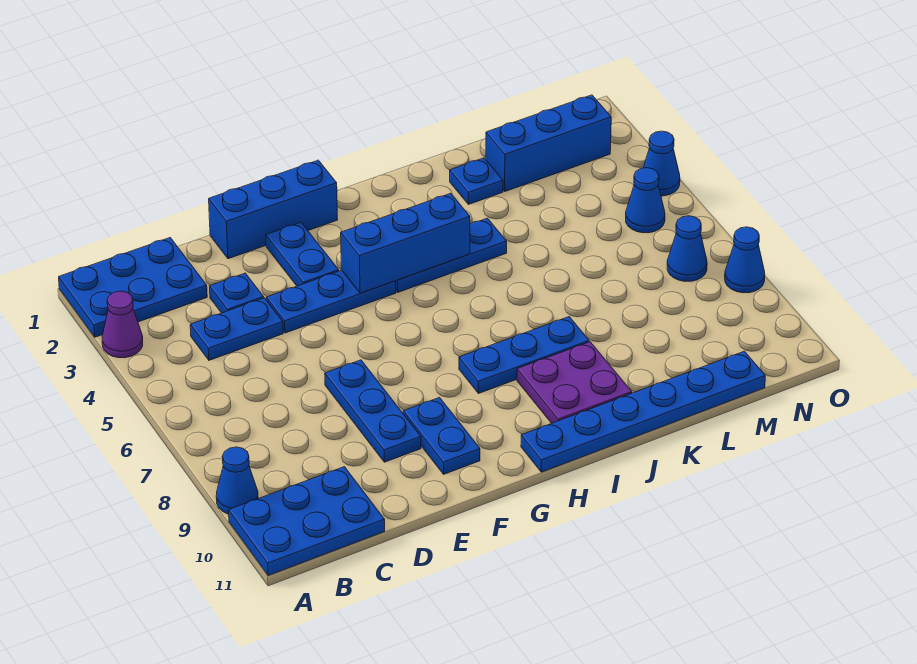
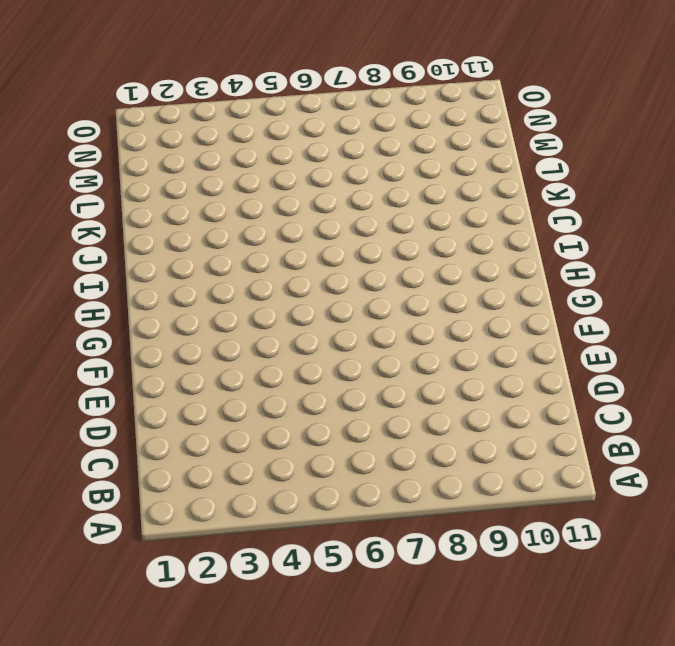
none -> blue plate A1:C2 level 1
none -> purple cone A3 level 1
none -> blue cone A9 level 1

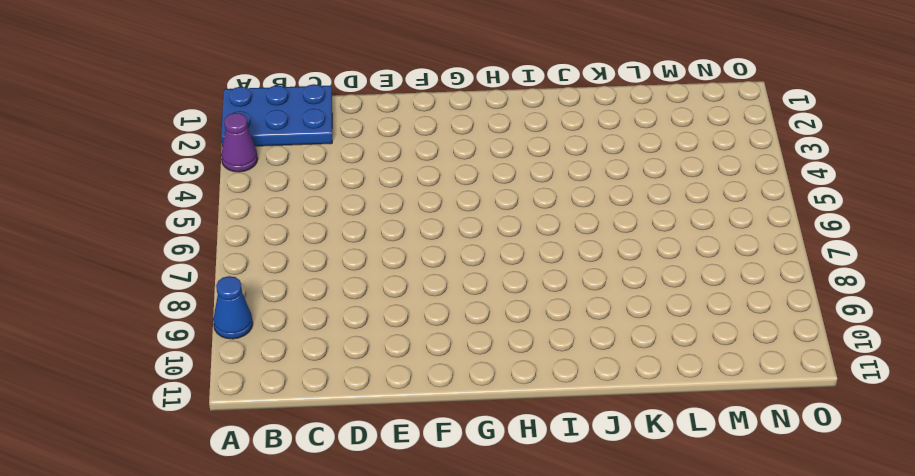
none -> blue plate A10:C11 level 1
none -> blue plate C4:D4 level 1
none -> blue plate D3 level 1

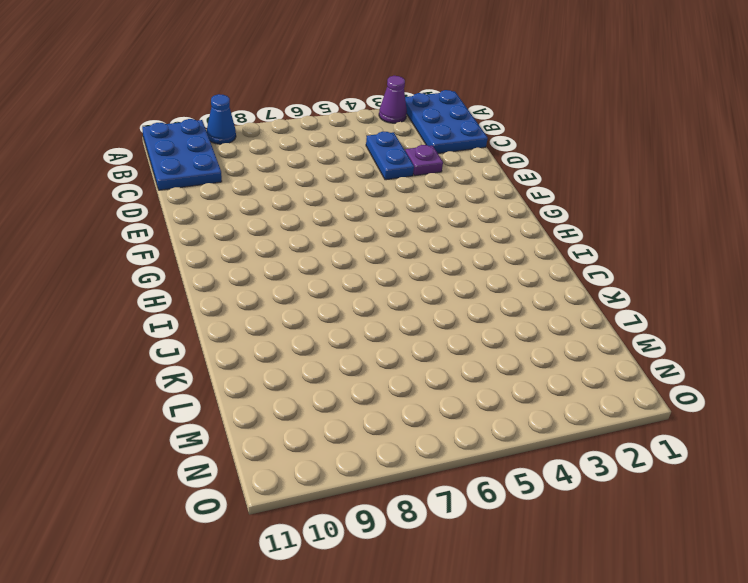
purple plate D3 level 1 -> blue plate D3 level 1
none -> blue brick E1:G1 level 1
none -> blue plate E4:G4 level 1
none -> blue plate E7:E9 level 1

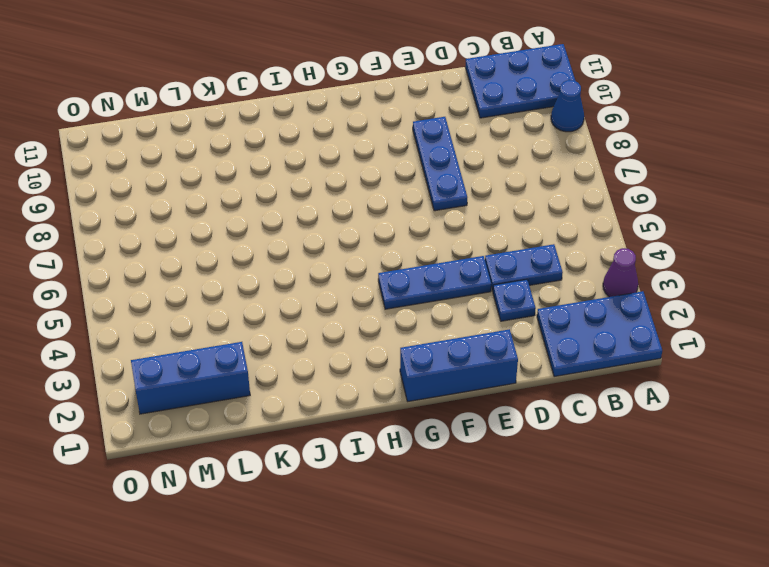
none -> blue plate F2:F3 level 1
none -> blue plate F9:F10 level 1
none -> blue plate H4:J4 level 1

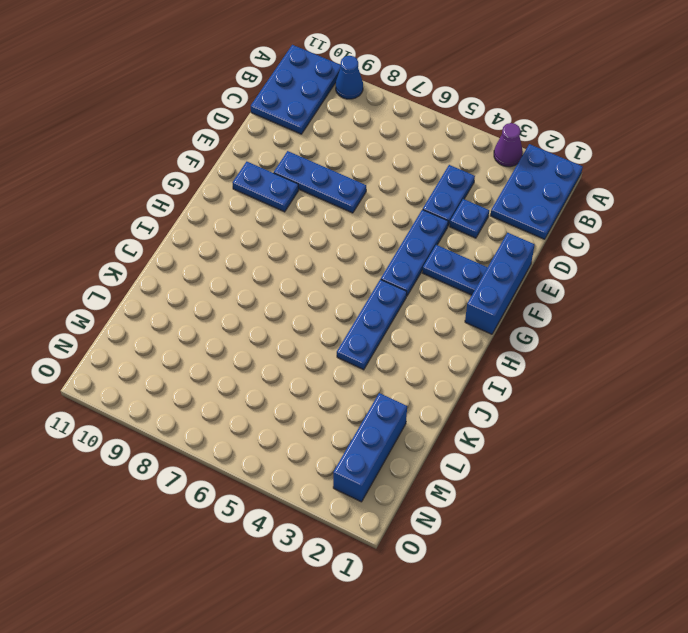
none -> blue plate H8:J8 level 1
none -> blue plate H11:M11 level 1
none -> purple plate I9:J10 level 1

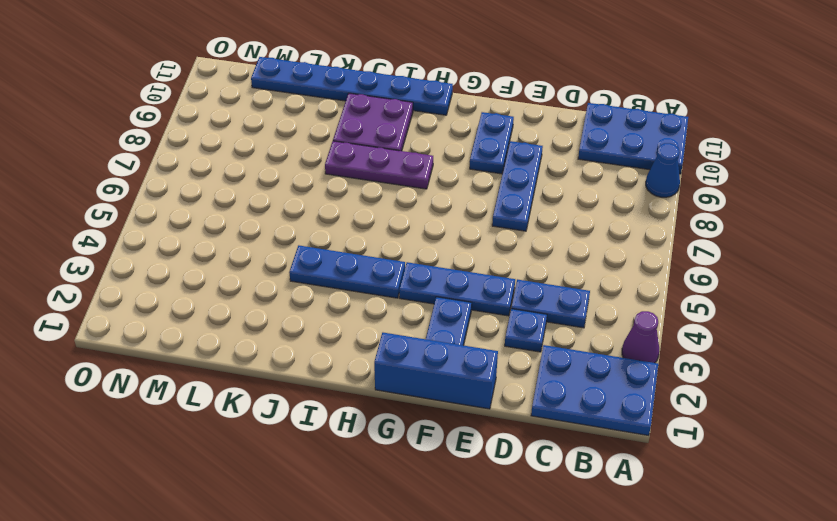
purple plate H8:J8 level 1 -> blue plate H8:J8 level 1
none -> blue plate K2 level 1
none -> blue brick L2:N2 level 1
none -> blue cone N5 level 1

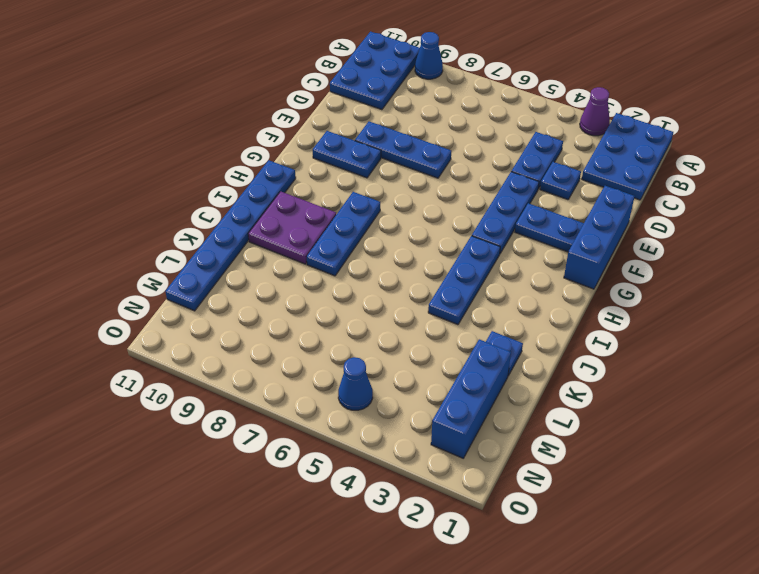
none -> blue cone N7 level 1
none -> blue cone O4 level 1
none -> blue cone O8 level 1

